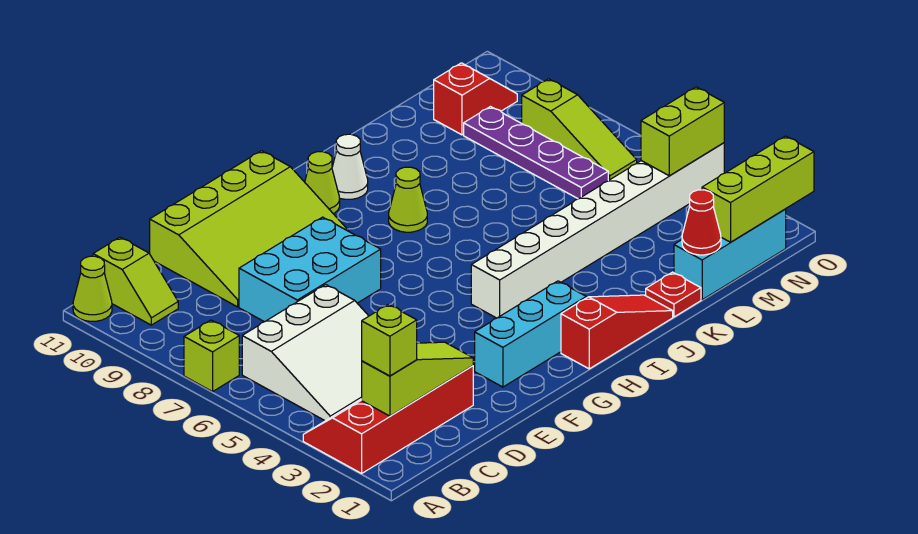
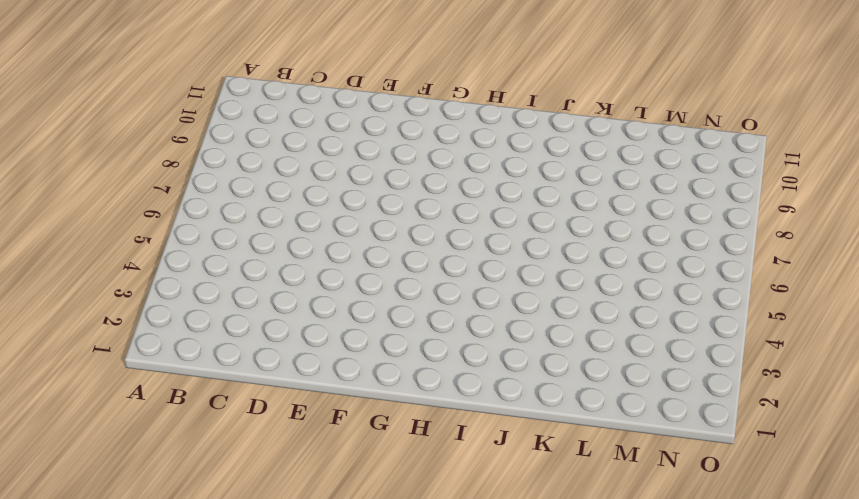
none -> red slope A2:D3 level 1 top 2
none -> lime brick A7 level 1
none -> lime cone A11 level 1

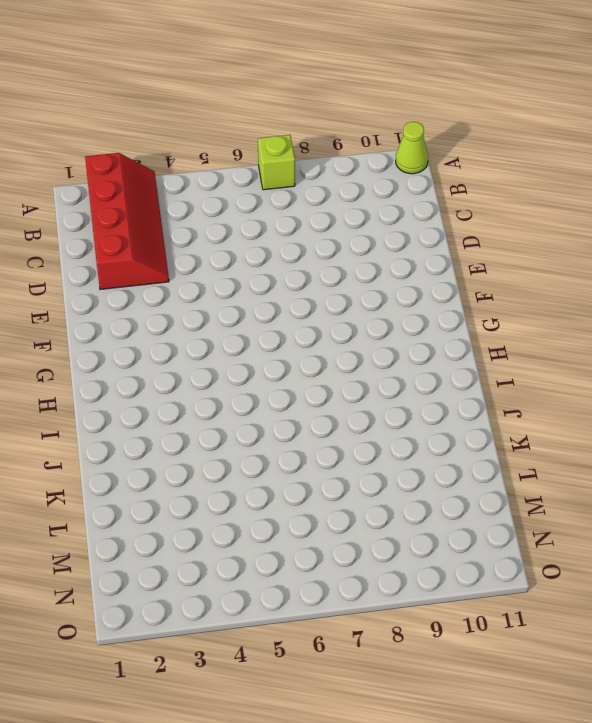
none -> white slope B4:D6 level 1 top 6
none -> lime slope B10:B11 level 1 top 11
none -> cyan brick D7:F8 level 1

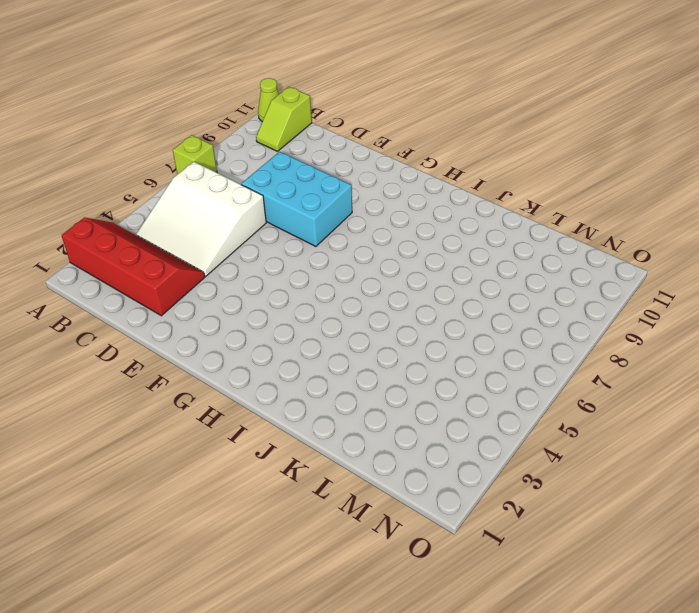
none -> lime slope D9:G11 level 1 top 11
none -> cyan brick F2:H2 level 1
none -> red slope H1:J1 level 1 top H

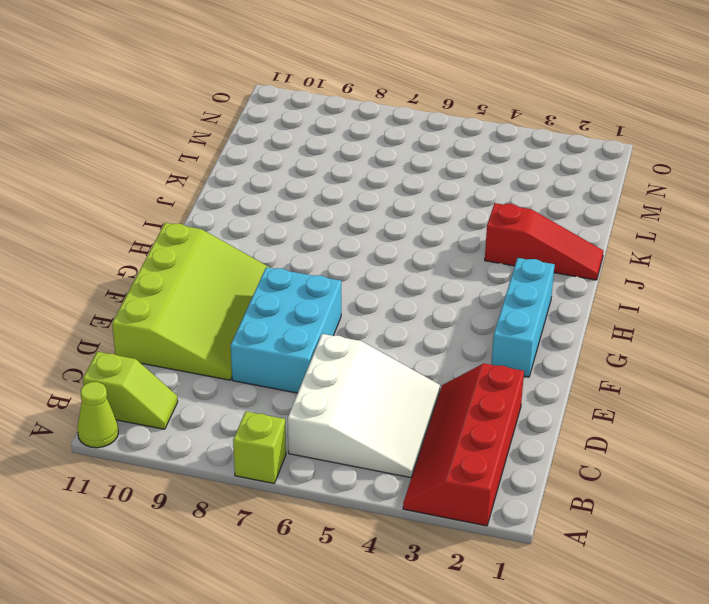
red slope J1:J3 level 1 top 3 -> red slope H1:J1 level 1 top H
none -> white brick H4:O4 level 1
none -> lime cone H10 level 1
none -> lime cone I8 level 1

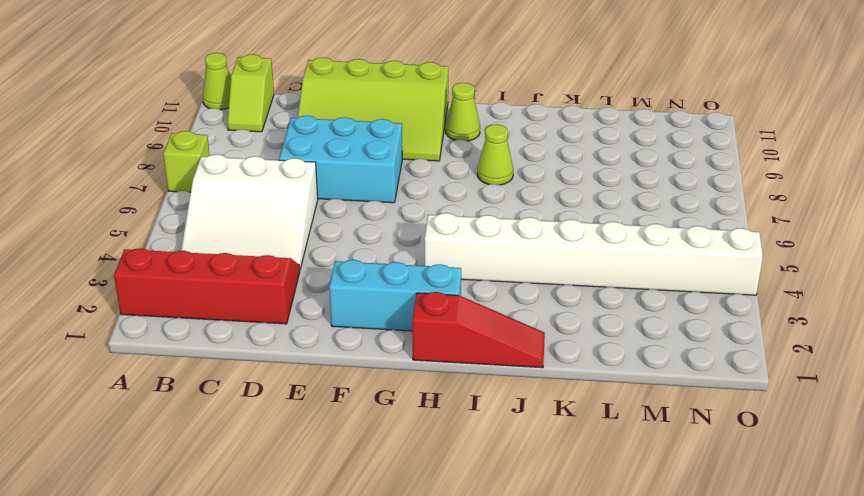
none -> white cone I10 level 1
none -> red plate K1 level 1
none -> cyan brick L1:N1 level 1

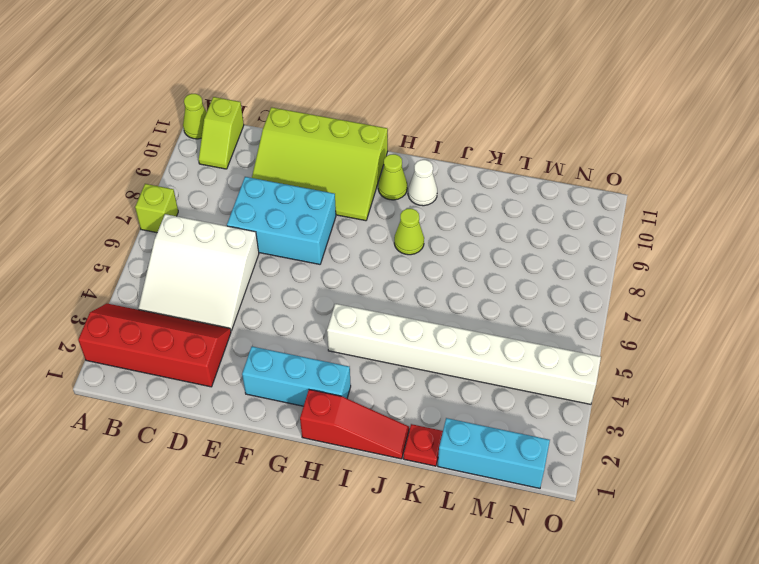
none -> purple plate M6:M9 level 1
none -> red slope M10:N10 level 1 top M
none -> lime slope N6:N8 level 1 top 8

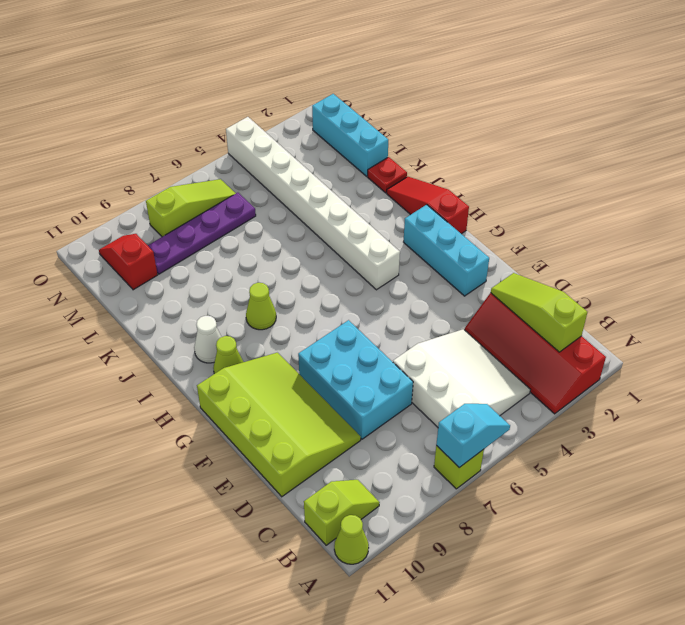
cyan slope A6:A7 level 2 top 7 -> none
none -> red cone L1 level 2
none -> lime brick M1:O1 level 2
none -> lime brick N4:O4 level 2

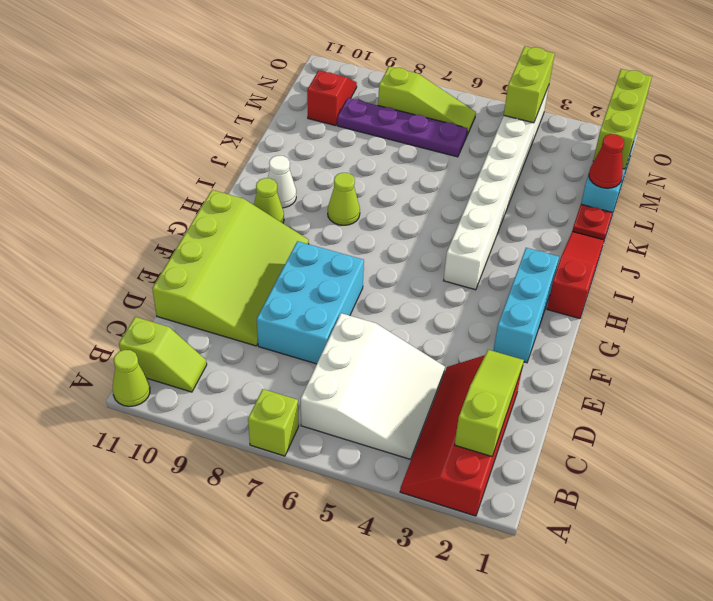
none -> lime brick B2 level 3

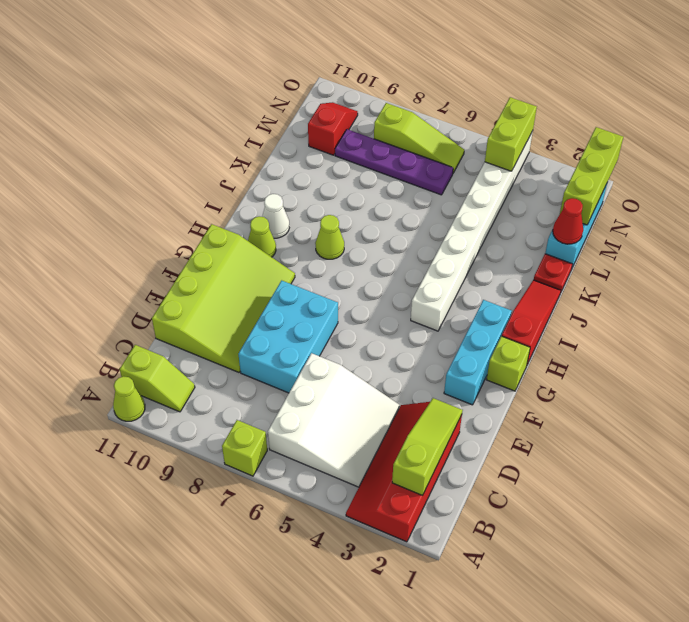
lime brick G1 level 1 -> lime brick B2 level 3

